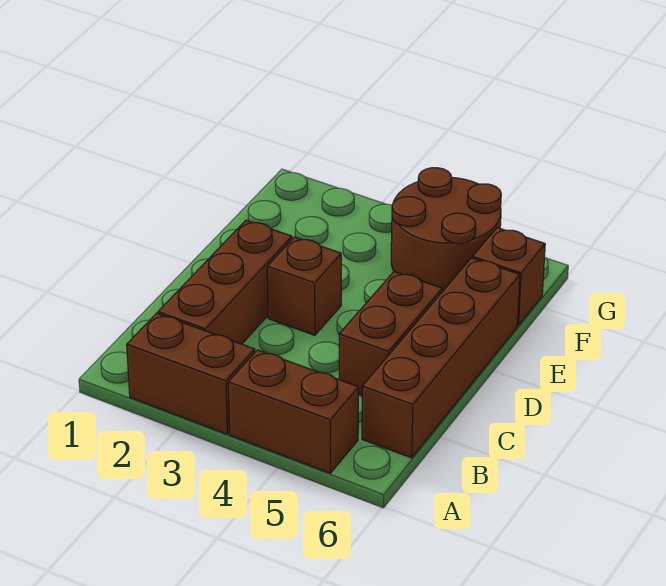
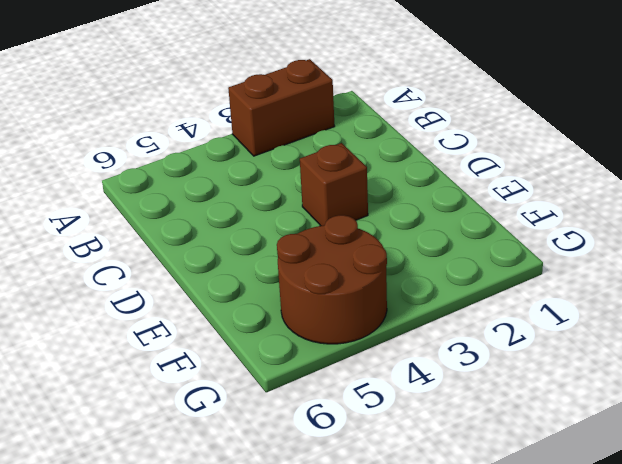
none -> brown brick A4:A5 level 1
none -> brown brick B2:D2 level 1

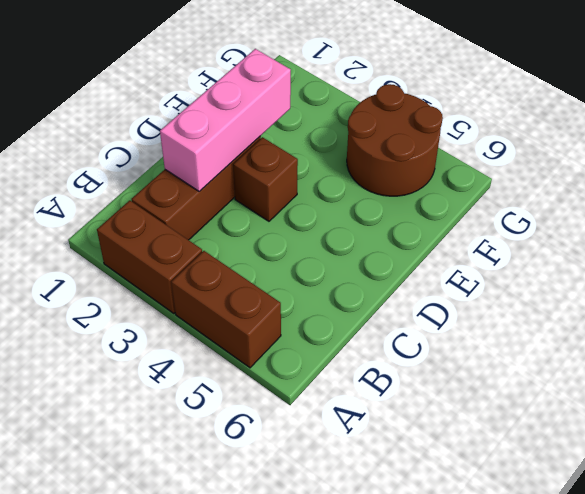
pink brick C2:E2 level 2 -> none
none -> brown brick B6:E6 level 1
none -> brown brick C5:D5 level 1

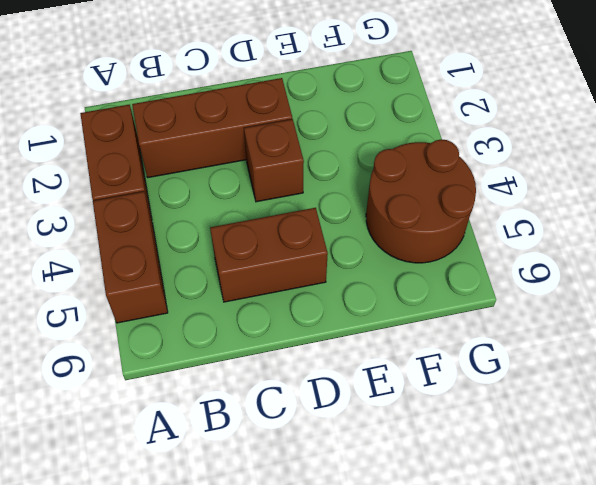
none -> brown brick B6:E6 level 1
none -> brown brick F6 level 1

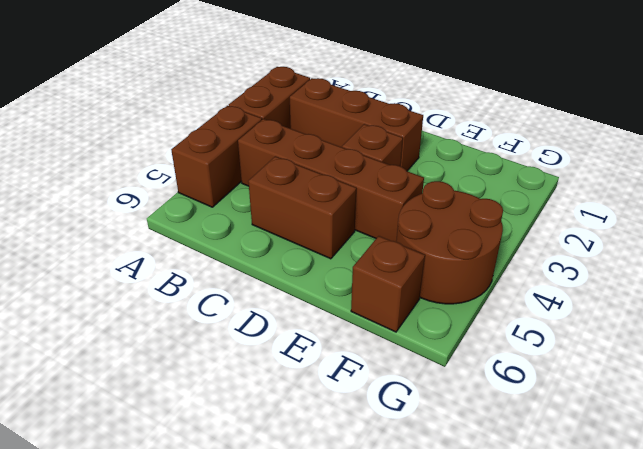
brown brick B4:E4 level 1 -> brown brick B6:E6 level 1

